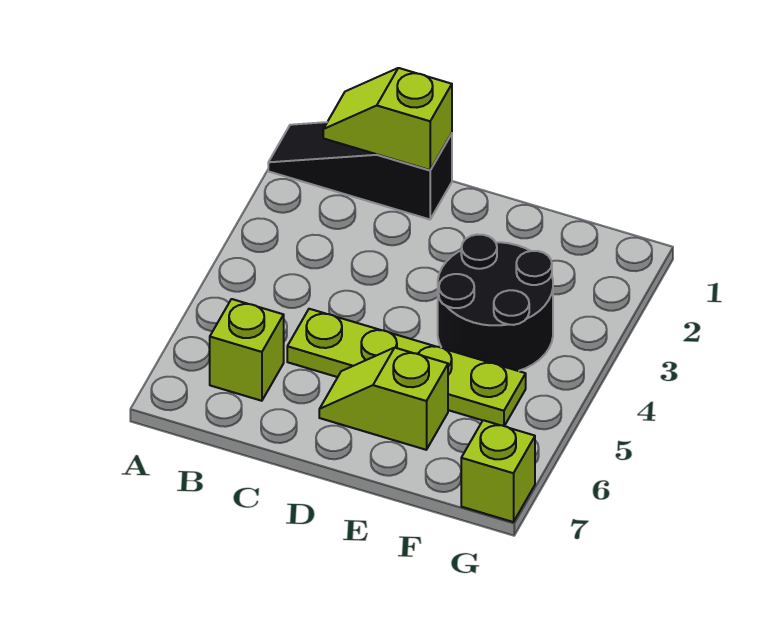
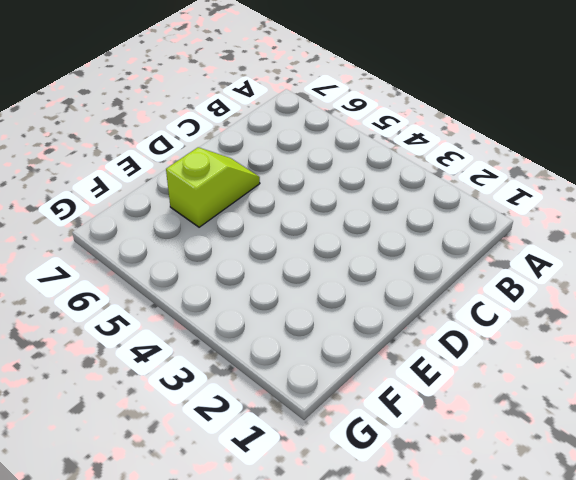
none -> black slope A1:C1 level 1 top C
none -> lime brick B6 level 1

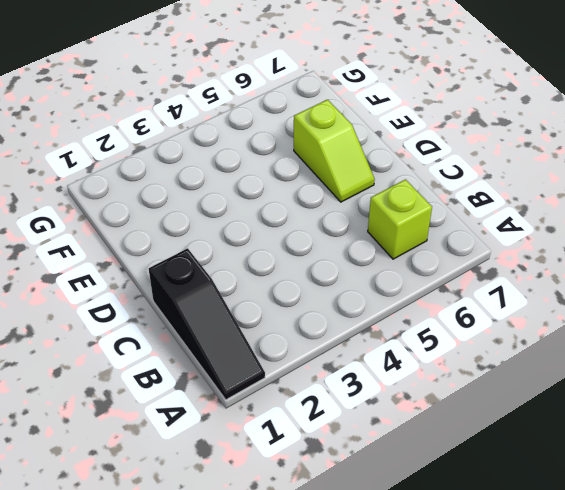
none -> lime plate C5:F5 level 1
none -> black round brick E3:F4 level 1

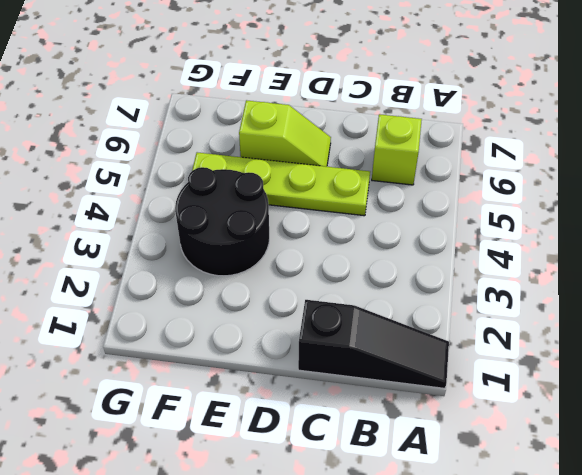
none -> lime brick G7 level 1
none -> lime slope B1:C1 level 2 top C

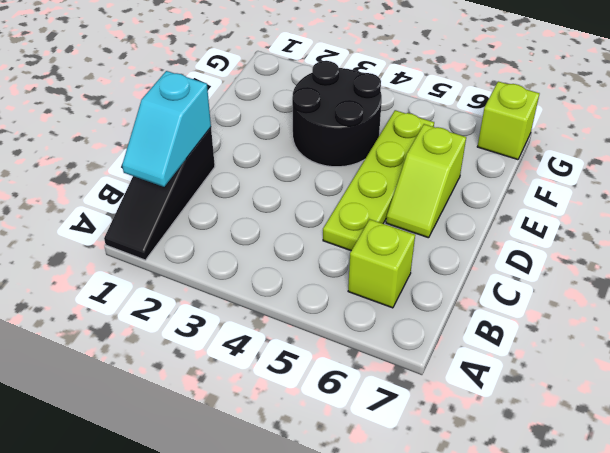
cyan slope B1:C1 level 2 top C -> lime slope B1:C1 level 2 top C

